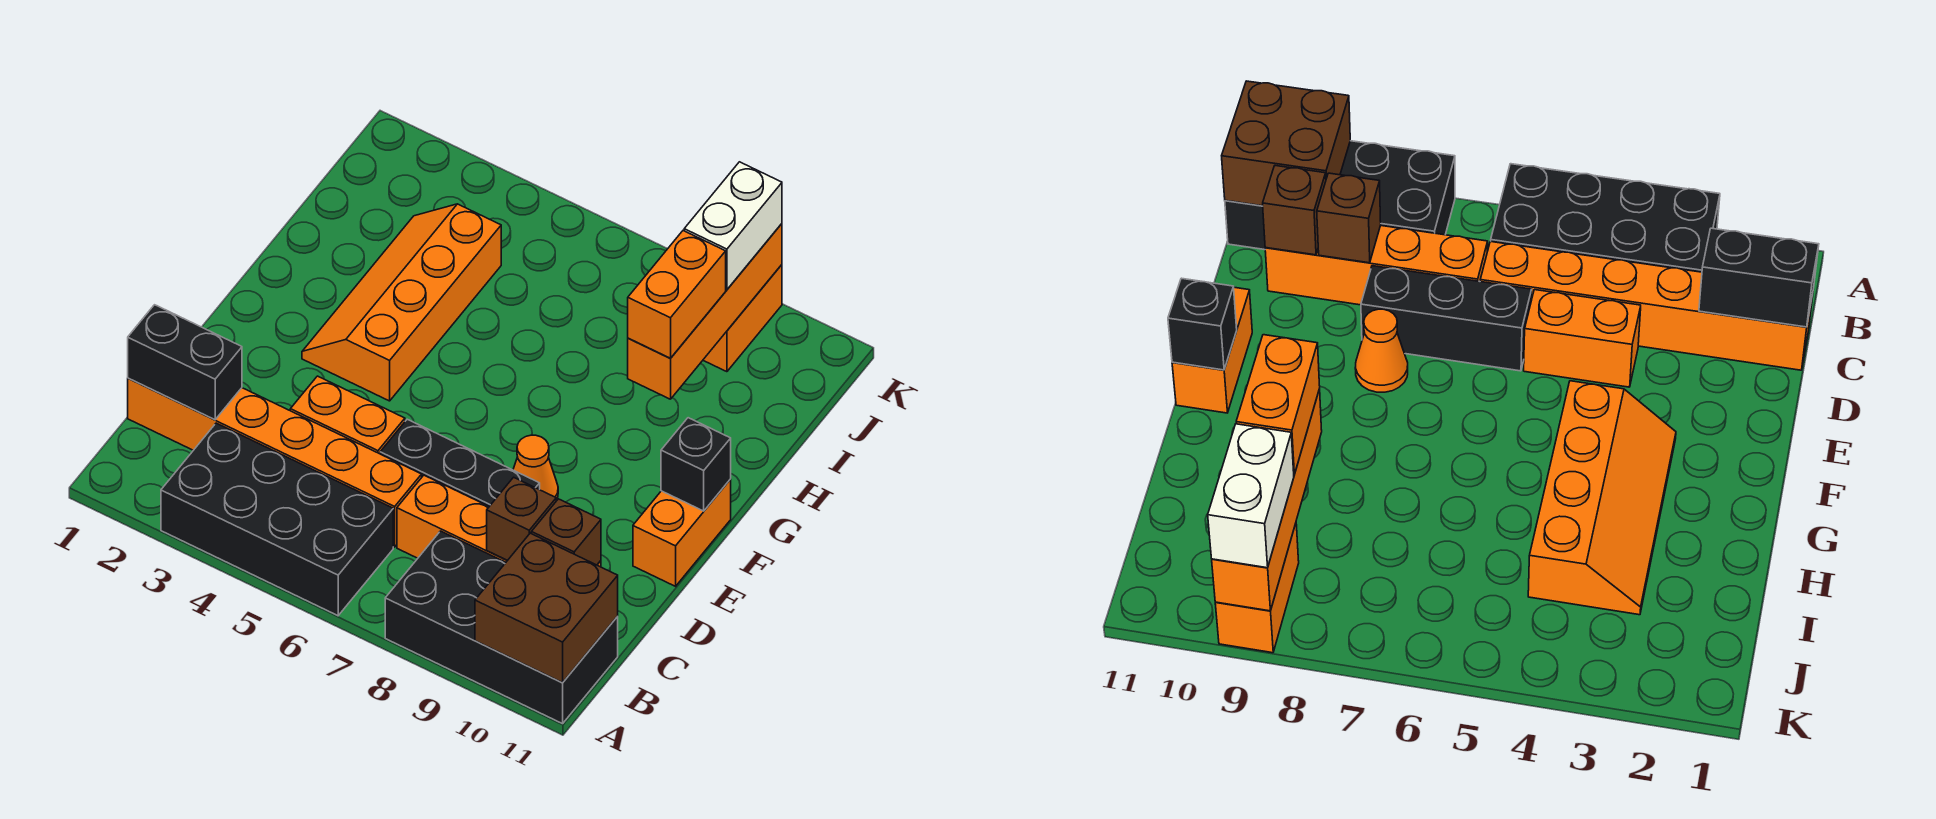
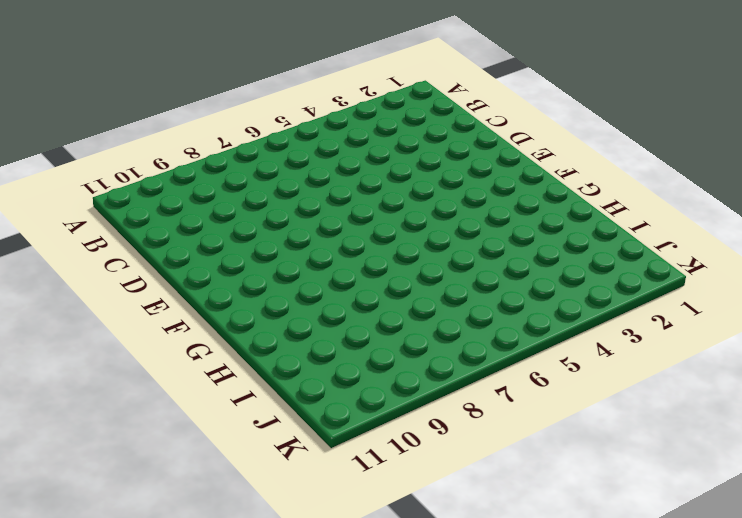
none -> black brick A3:B6 level 1
none -> black brick A8:B11 level 1
none -> orange brick C1:C6 level 1

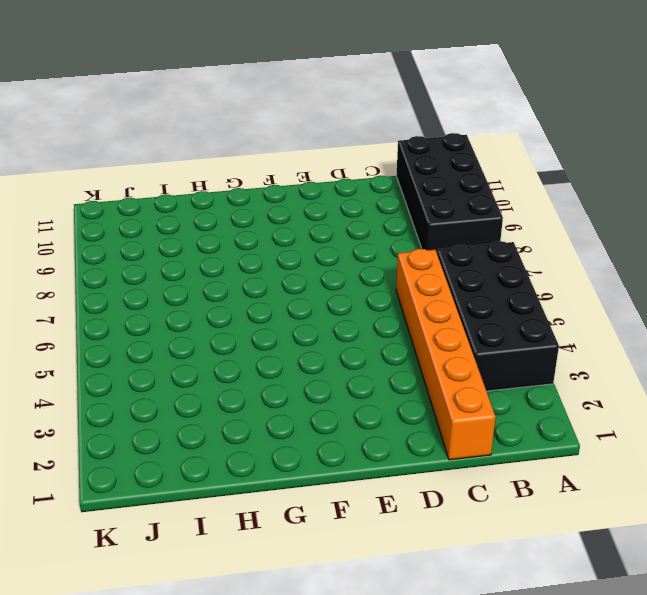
none -> orange brick C7:C10 level 1
none -> orange brick D4:D5 level 1
none -> black brick D6:D8 level 1

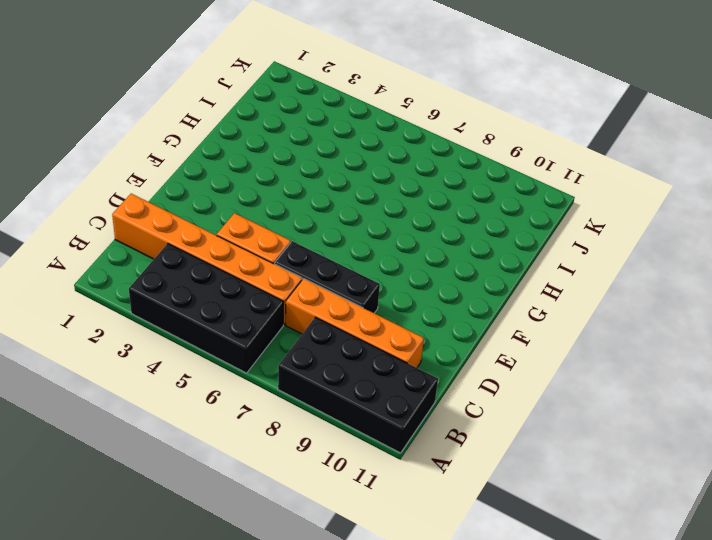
none -> orange cone E8 level 1
none -> orange brick E11:F11 level 1
none -> orange slope F3:I4 level 1 top 4

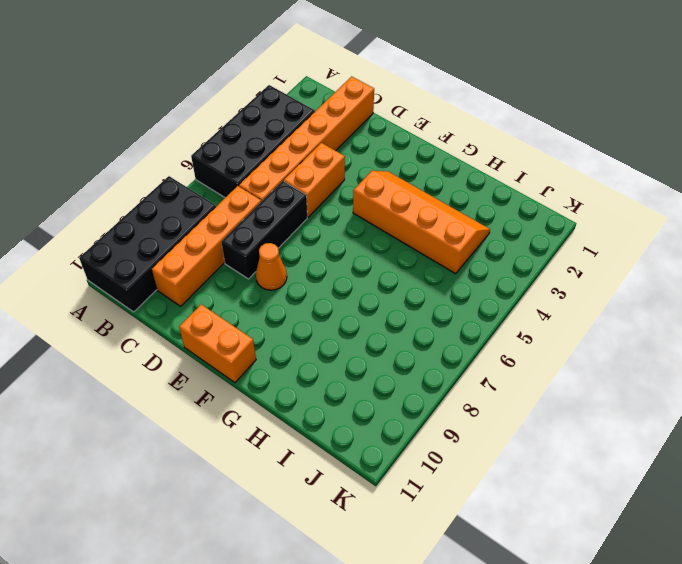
none -> orange brick J9:K9 level 1
none -> brown brick A10:B11 level 2
none -> black brick C1:C2 level 2

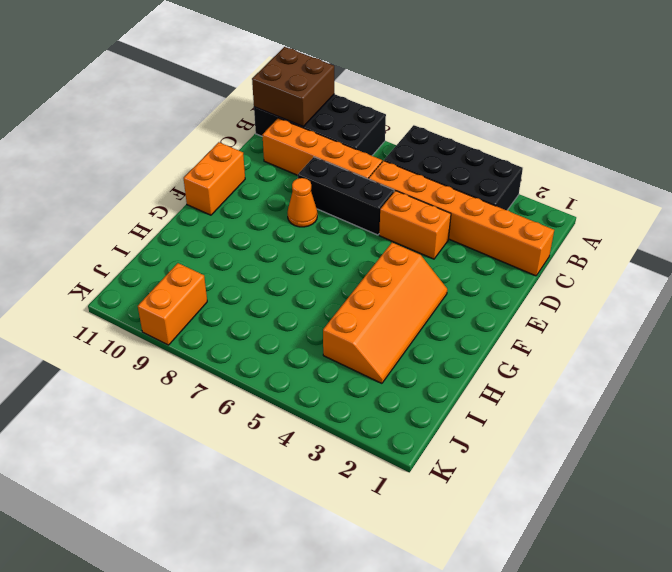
none -> black brick C1:C2 level 2
none -> brown brick C9 level 2
none -> brown brick C10 level 2

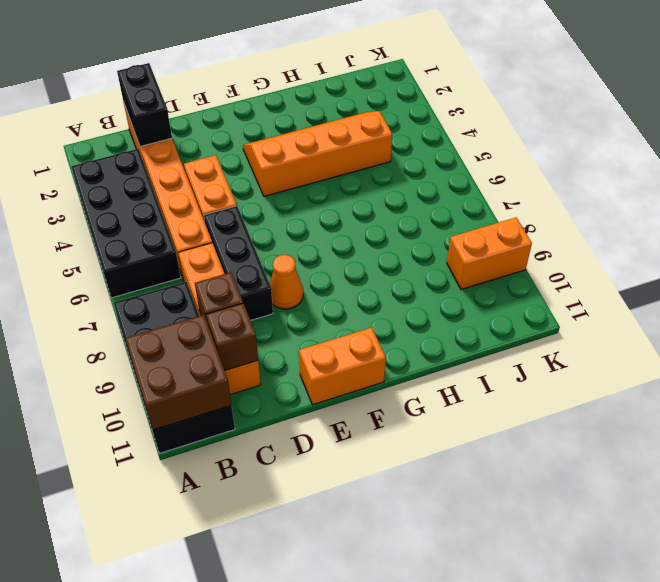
none -> black brick F11 level 2
none -> orange brick H9:K9 level 2
none -> orange brick H9:I9 level 3

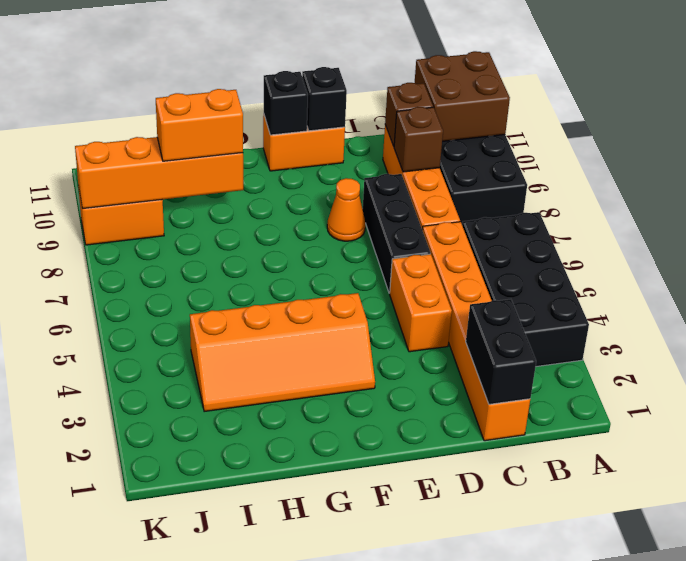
black brick E11 level 2 -> none
none -> white brick J9:K9 level 3

